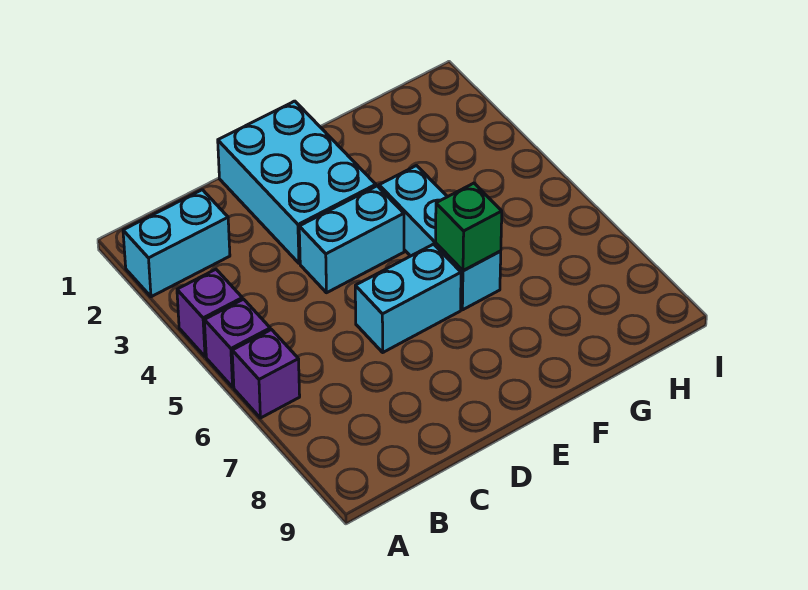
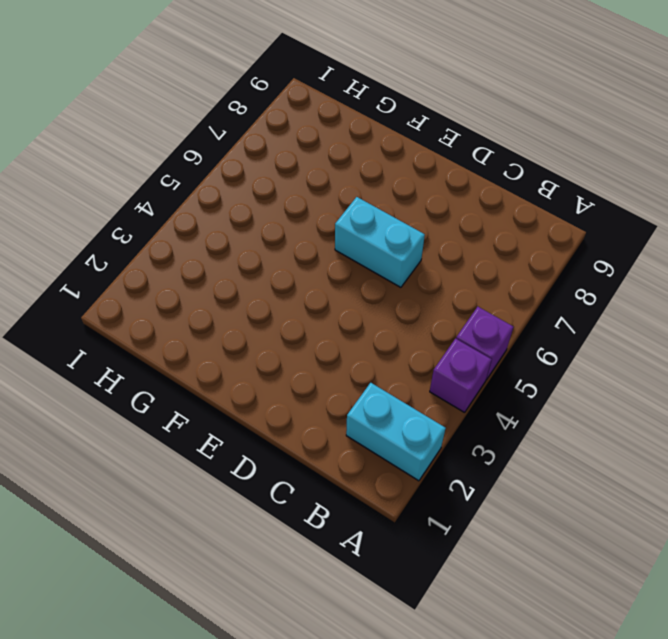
none -> purple brick A6 level 1
none -> cyan brick D1:E3 level 1

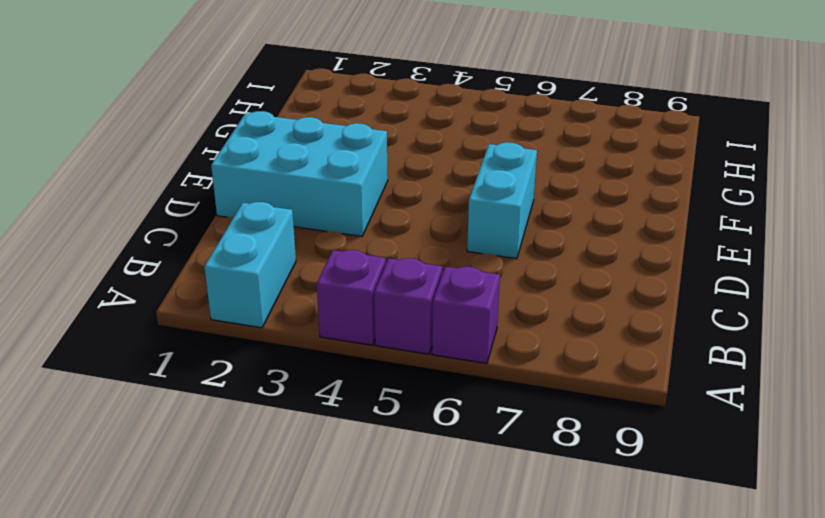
none -> cyan brick D4:E4 level 1
none -> cyan brick F4:F6 level 1

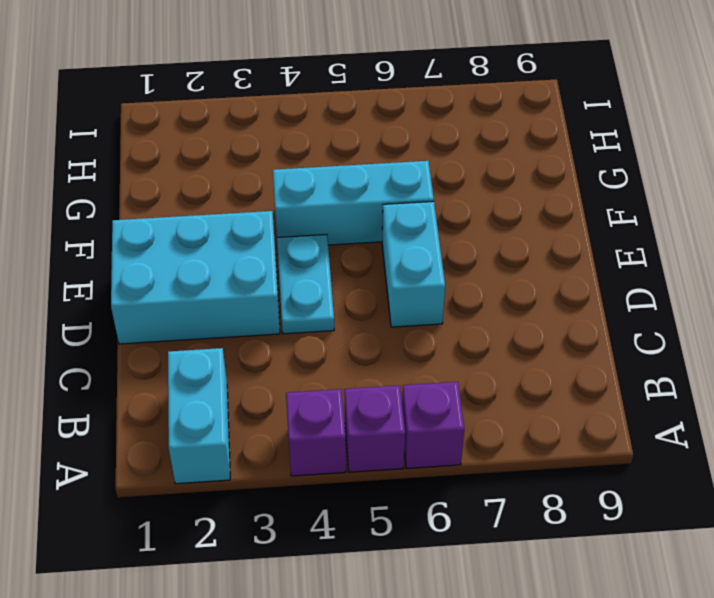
cyan plate D4:E4 level 1 -> cyan brick D4:E4 level 1
none -> green brick F6 level 2

